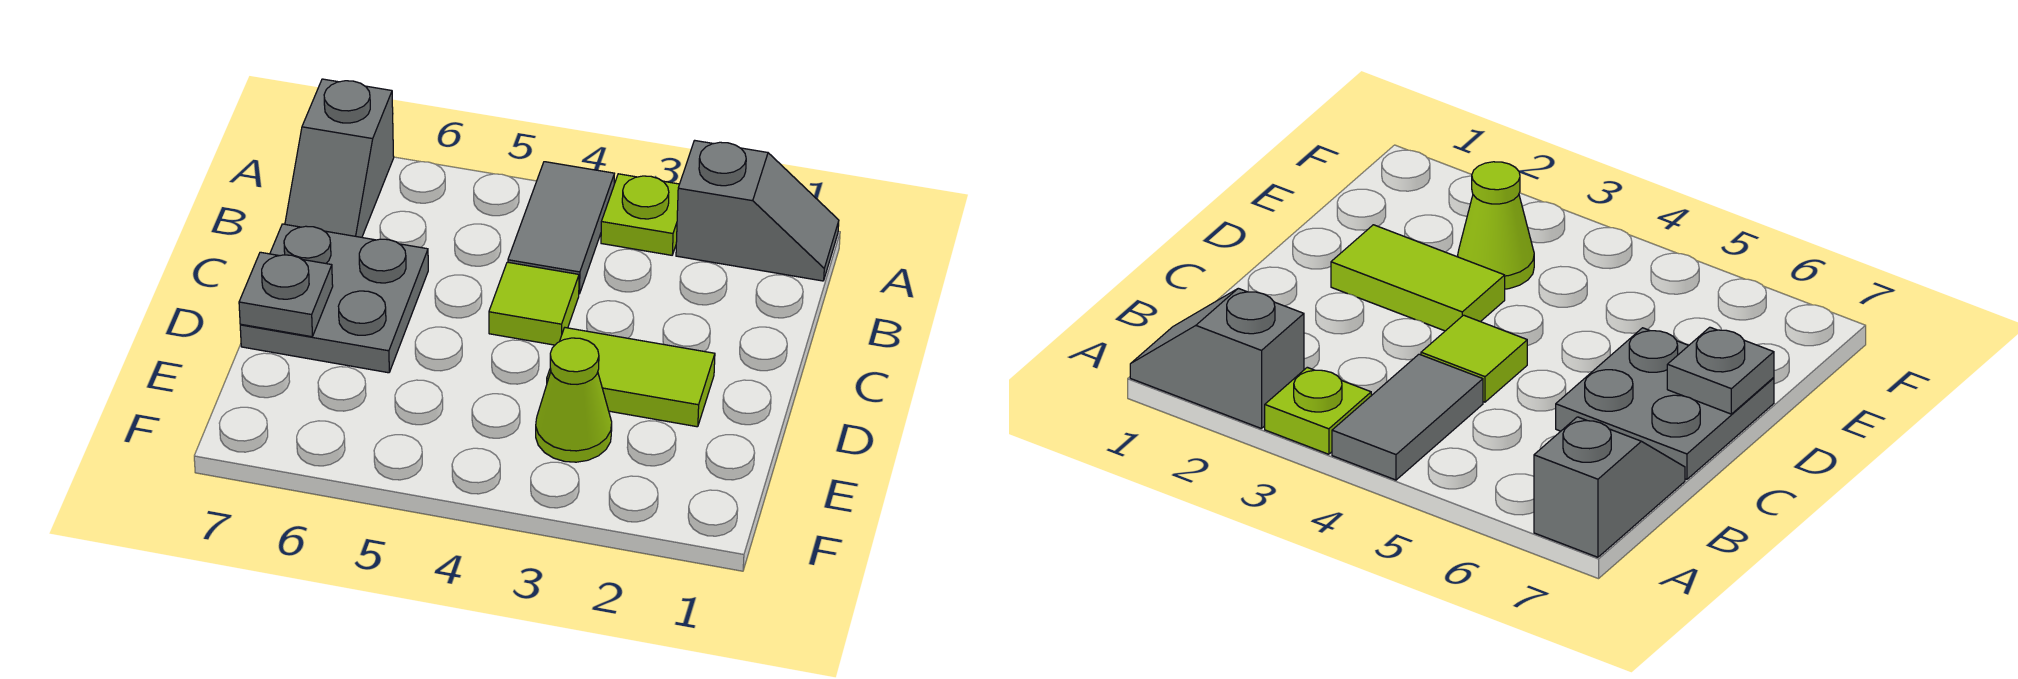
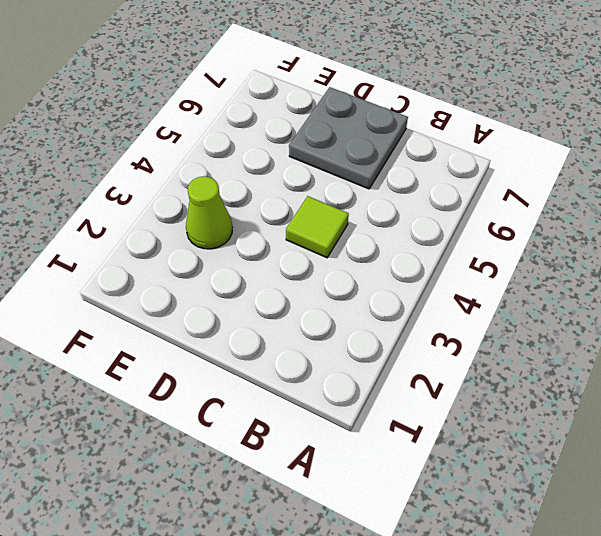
none -> grey slope A1:A2 level 1 top 2
none -> lime plate A3 level 1

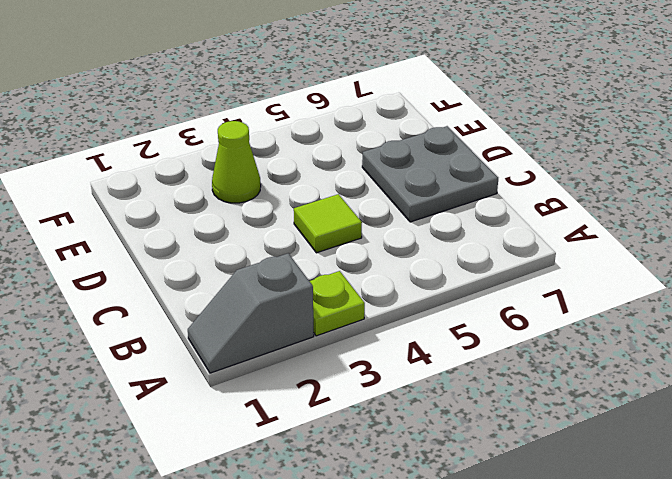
none -> grey tile A4:B4 level 1
none -> grey slope A7:B7 level 1 top A

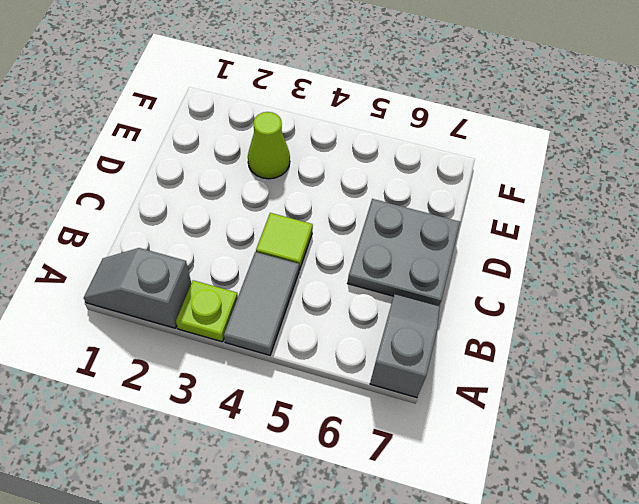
none -> lime tile D2:D3 level 1
none -> grey plate D7 level 2

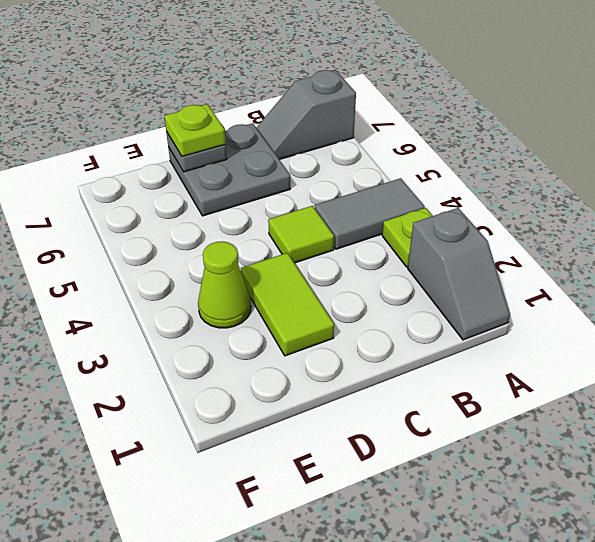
lime plate D7 level 3 -> none

